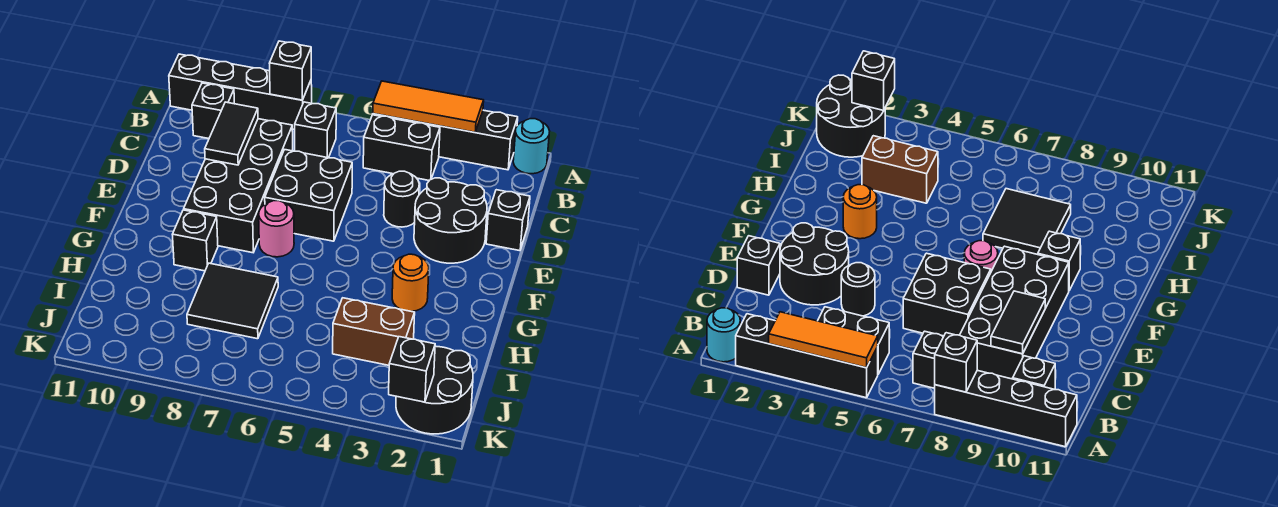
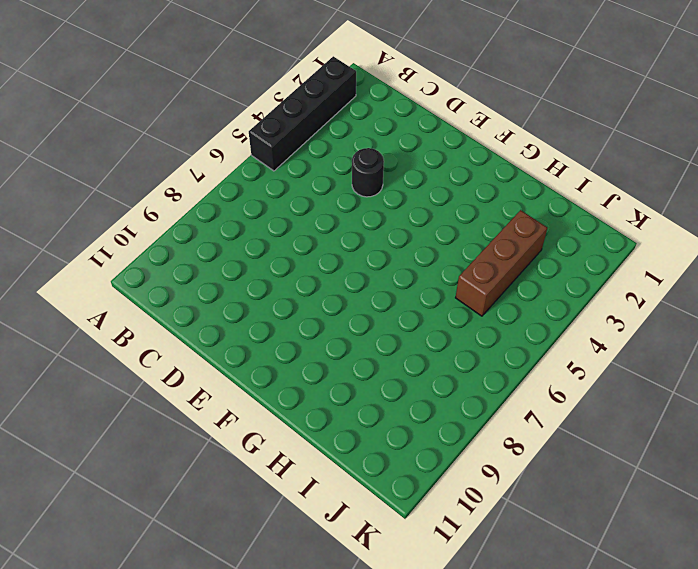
brown brick I3:I5 level 1 -> brown brick I3:I4 level 1
none -> cyan round brick A1 level 1
none -> black brick A8:A11 level 1
none -> black brick B4:B5 level 1

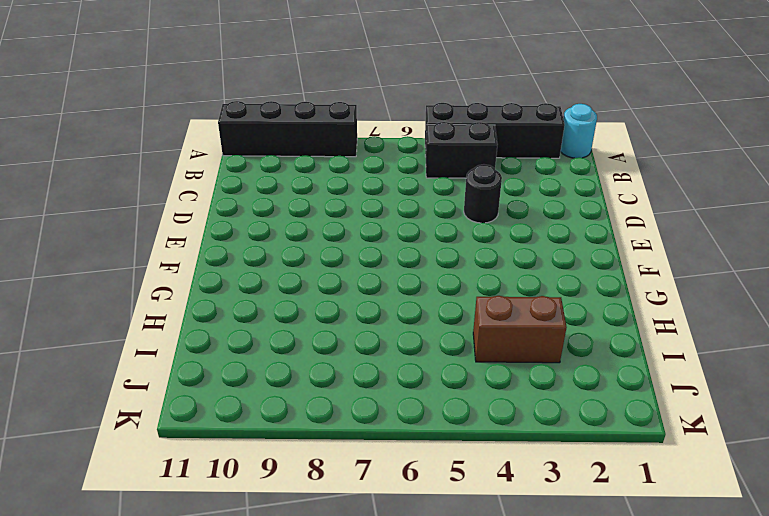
none -> black brick B7 level 1
none -> black brick B10 level 1
none -> black brick C8:F9 level 1

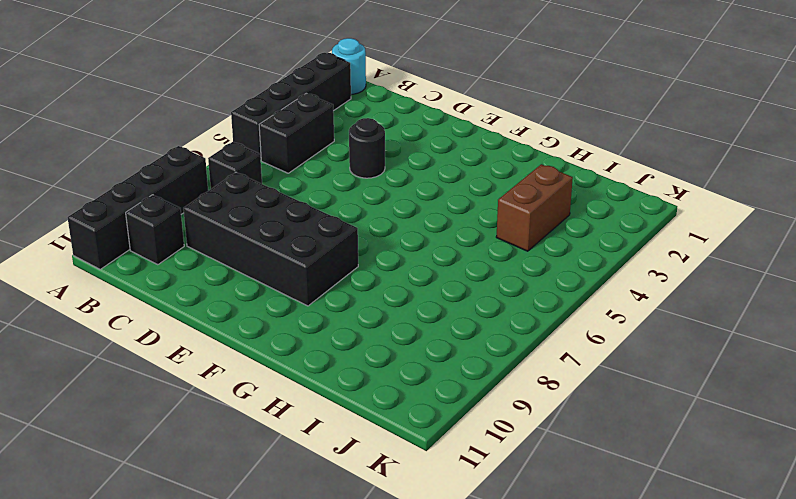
none -> black brick D1 level 1
none -> black round brick D2:E3 level 1
none -> black brick D6:E7 level 1

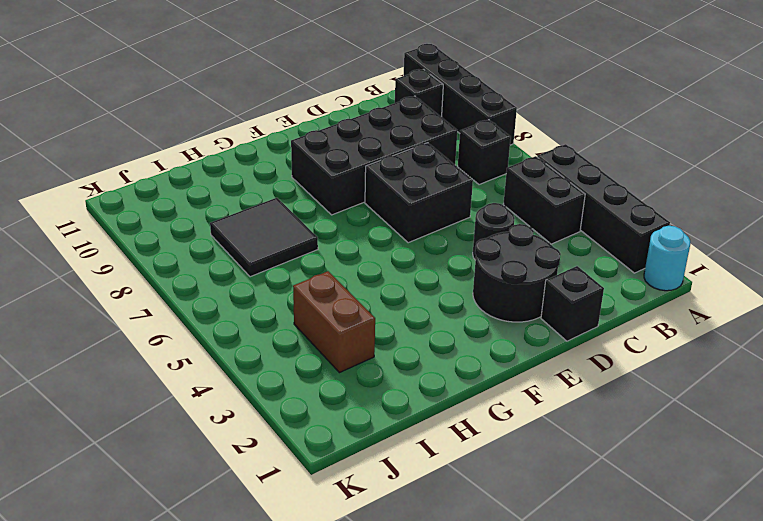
none -> pink round brick F7 level 1
none -> orange round brick G3 level 1
none -> black brick G9 level 1

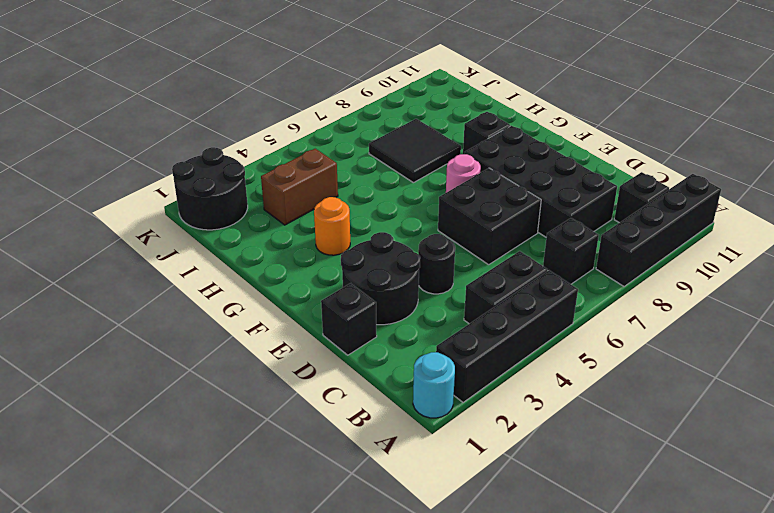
none -> orange tile A3:A5 level 2
none -> black brick A8 level 2
none -> black tile C9:D9 level 2

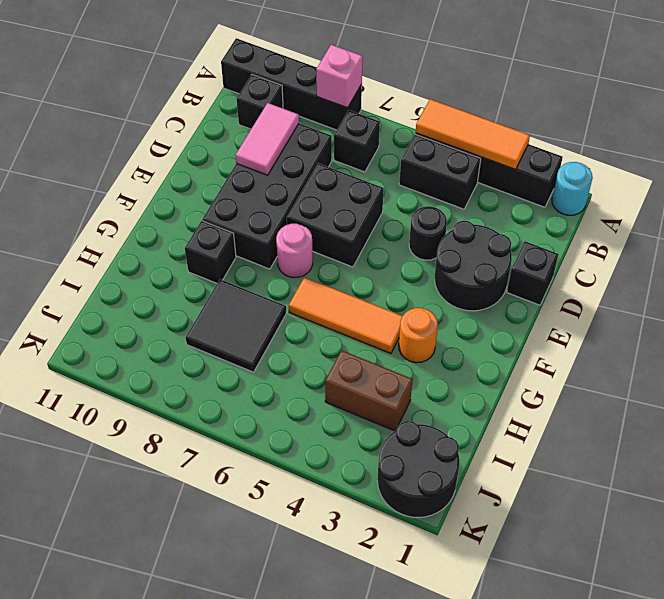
pink brick A8 level 2 -> black brick A8 level 2
pink tile C9:D9 level 2 -> black tile C9:D9 level 2
orange tile G4:G6 level 1 -> none
none -> black brick K2 level 2

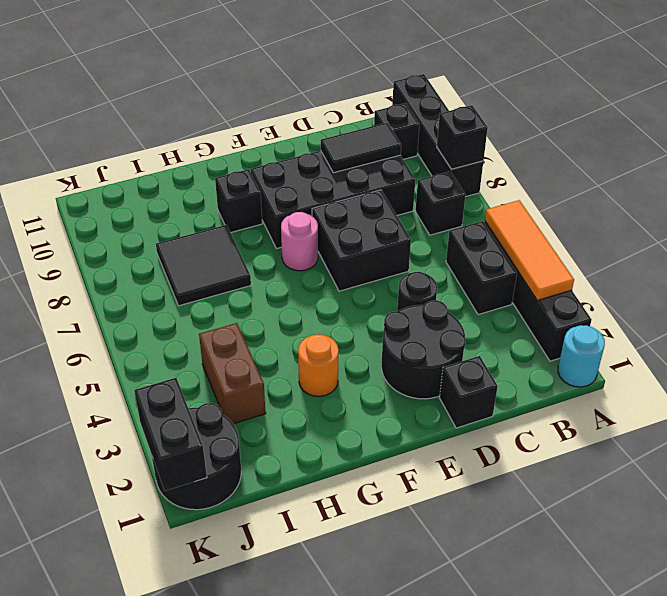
black brick K1:K2 level 2 -> black brick K2 level 2

